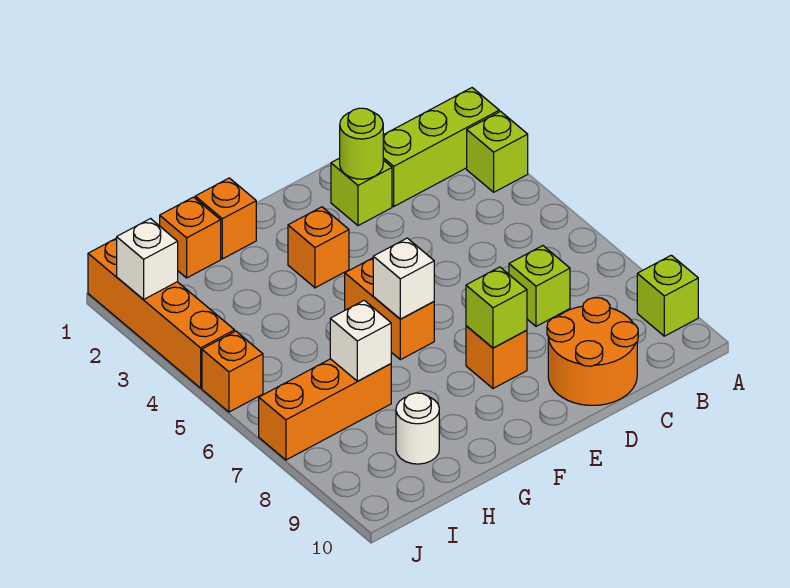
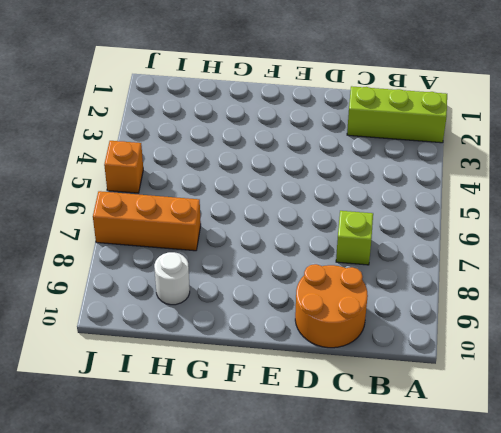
none -> lime brick A3 level 1
none -> lime brick A9 level 1
none -> lime brick D2 level 1

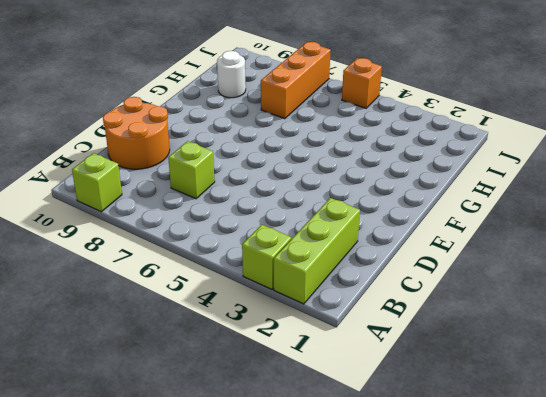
none -> lime brick D2 level 1
none -> orange brick E8 level 1
none -> orange brick F3 level 1

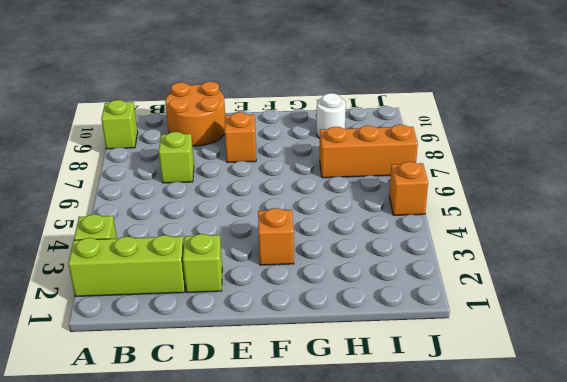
none -> orange brick F5:F6 level 1
none -> orange brick G1 level 1
none -> orange brick H1 level 1

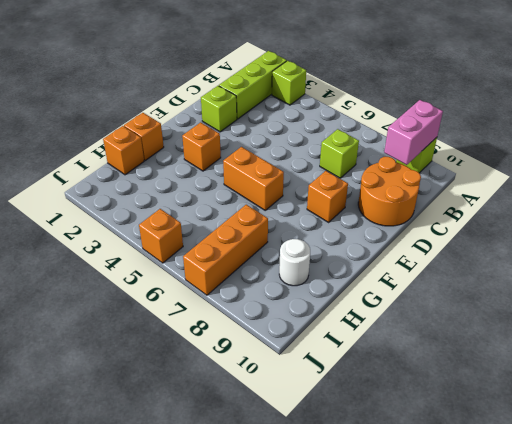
pink brick A9:B9 level 2 -> none
none -> orange brick J1:J4 level 1
none -> lime round brick D2 level 2
none -> lime brick E8 level 2

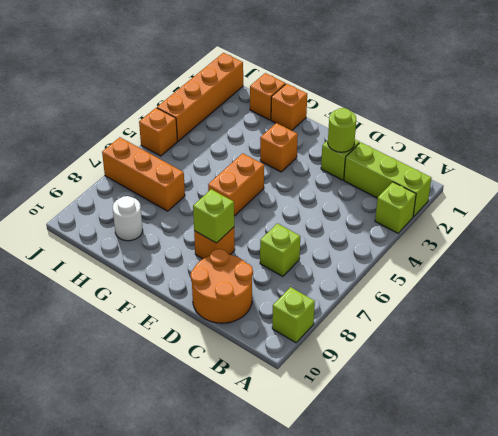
none -> white brick F6 level 2
none -> white brick H7 level 2
none -> white brick J2 level 2

